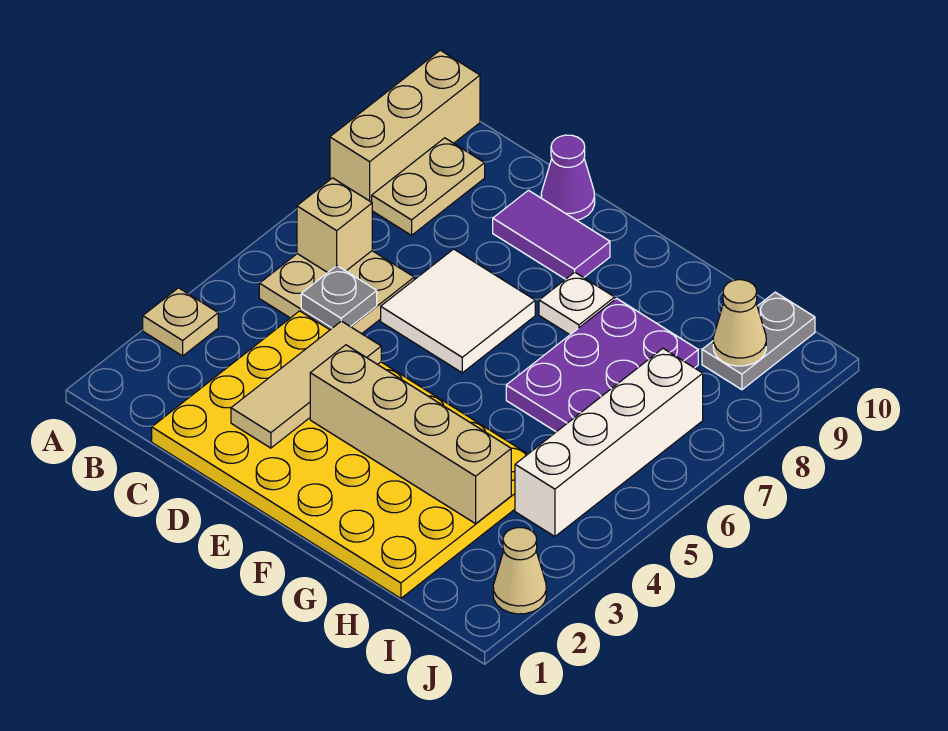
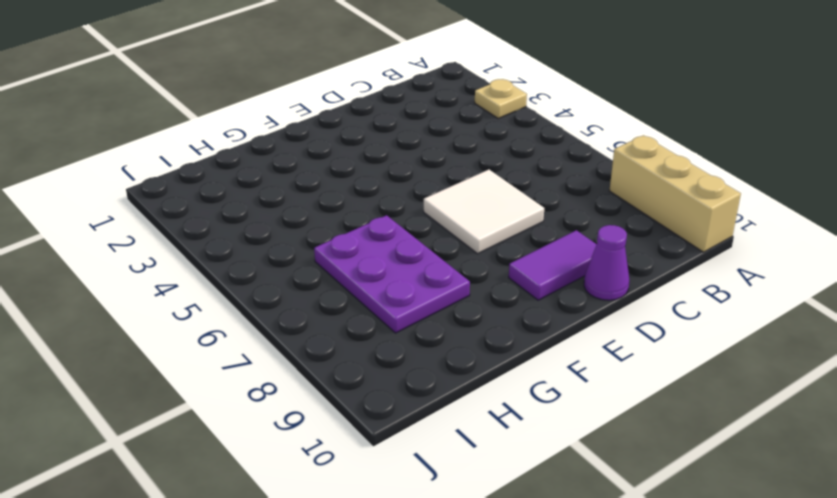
none -> tan plate B5:C6 level 1
none -> tan plate B8:B9 level 1
none -> yellow plate C1:H4 level 1

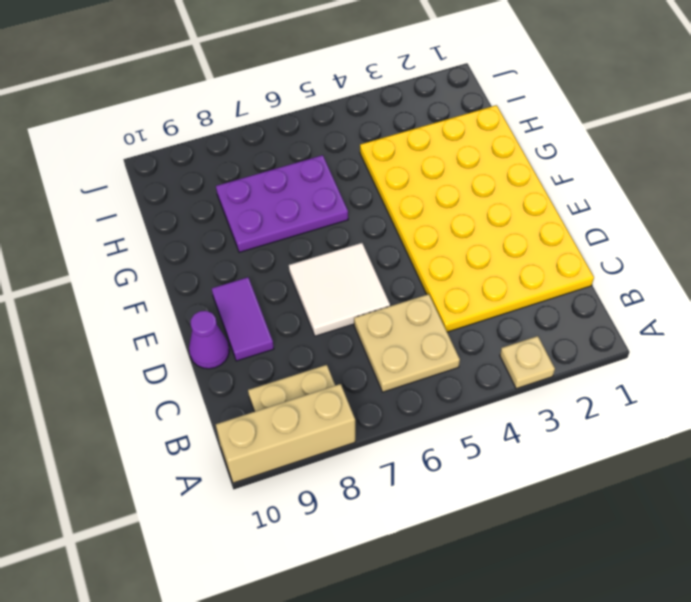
none -> white plate F8 level 1
none -> white brick I4:I7 level 1
none -> grey plate I9:I10 level 1

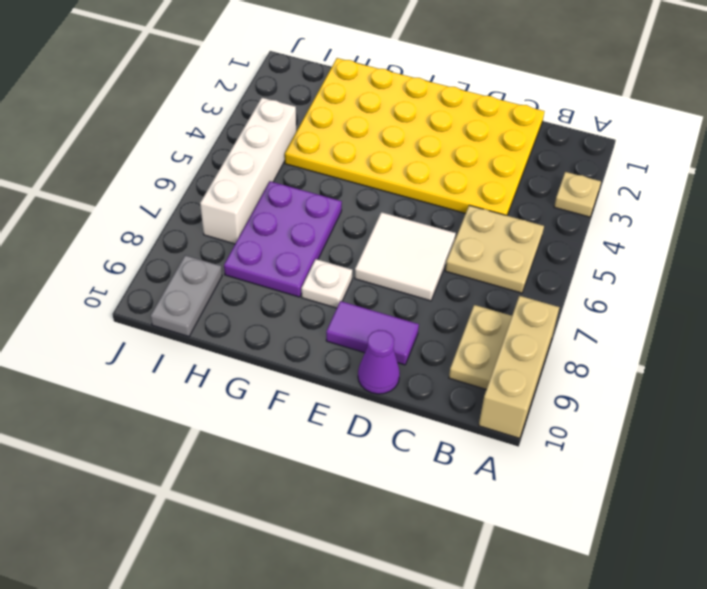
none -> tan cone J2 level 1
none -> tan brick B6 level 2
none -> grey plate C5 level 2

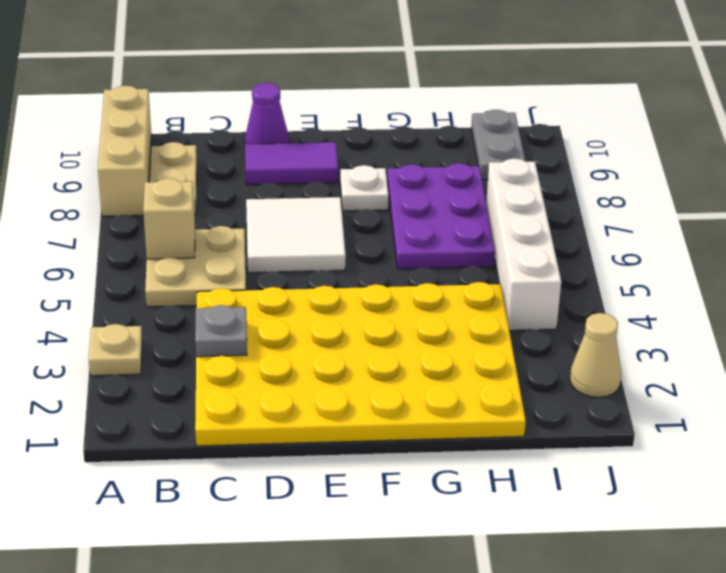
grey plate C3 level 2 -> grey plate C5 level 2
none -> tan tile D2:D4 level 2
none -> tan brick E3:H3 level 2
none -> tan cone I9 level 2

